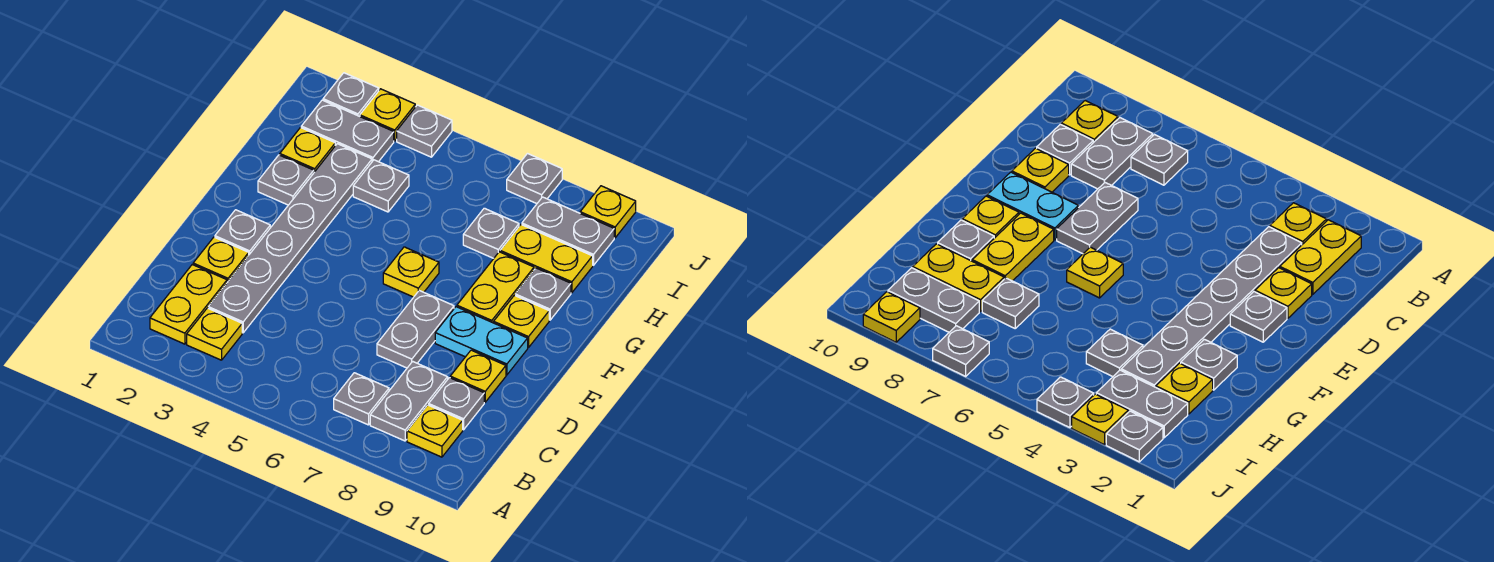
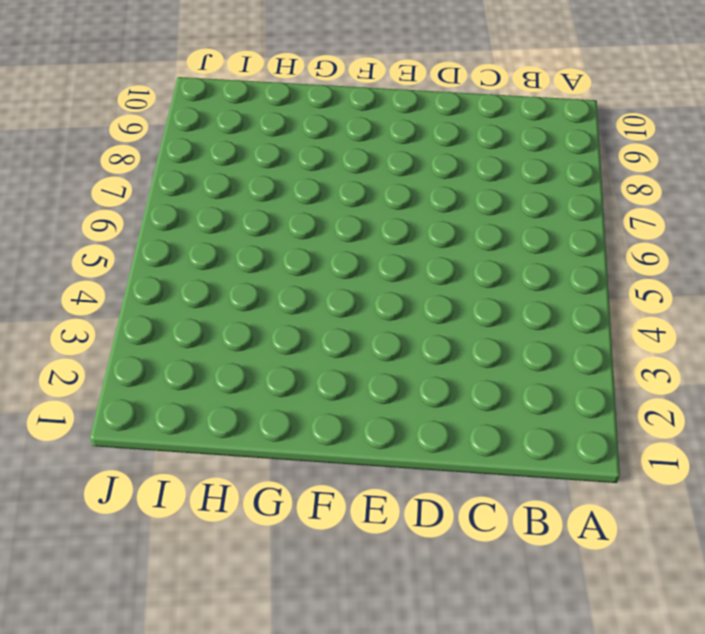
none -> yellow plate B2:C2 level 1
none -> yellow plate B3 level 1
none -> grey plate B7 level 1

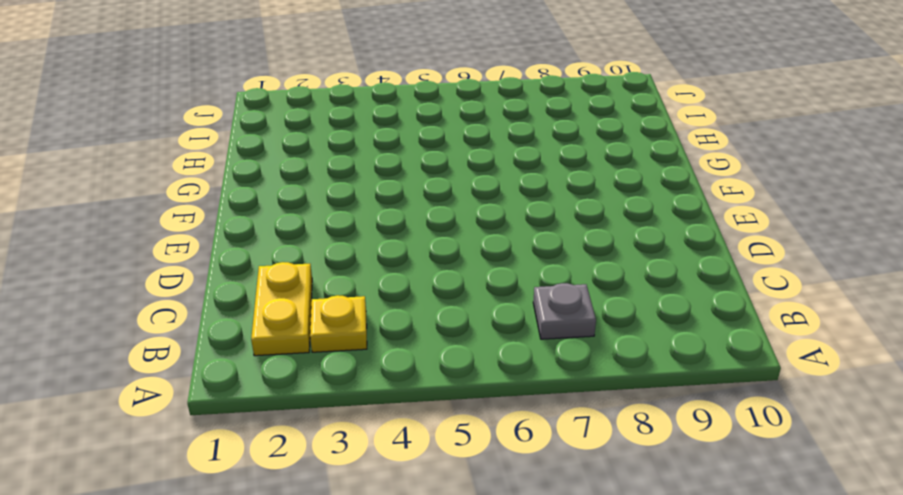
none -> grey plate B8:C8 level 1
none -> yellow plate B9 level 1
none -> grey plate C3:H3 level 1

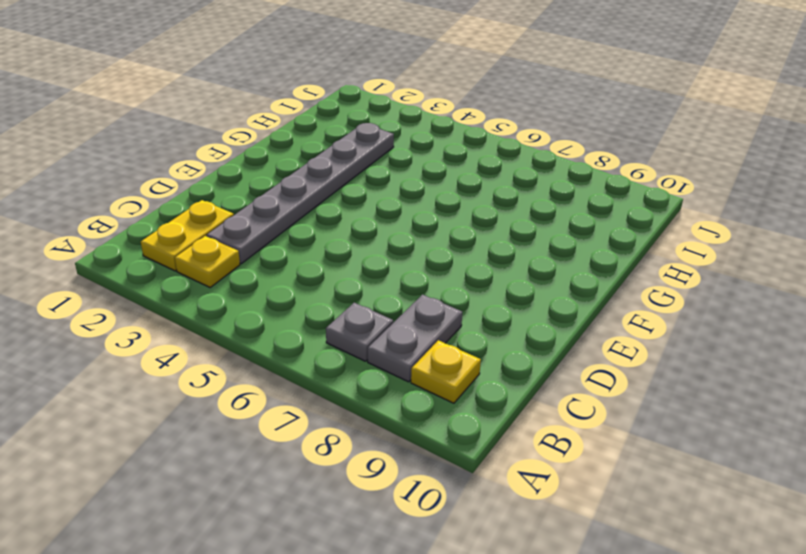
none -> grey plate C9 level 1
none -> yellow plate D2 level 1
none -> grey plate D7:E7 level 1

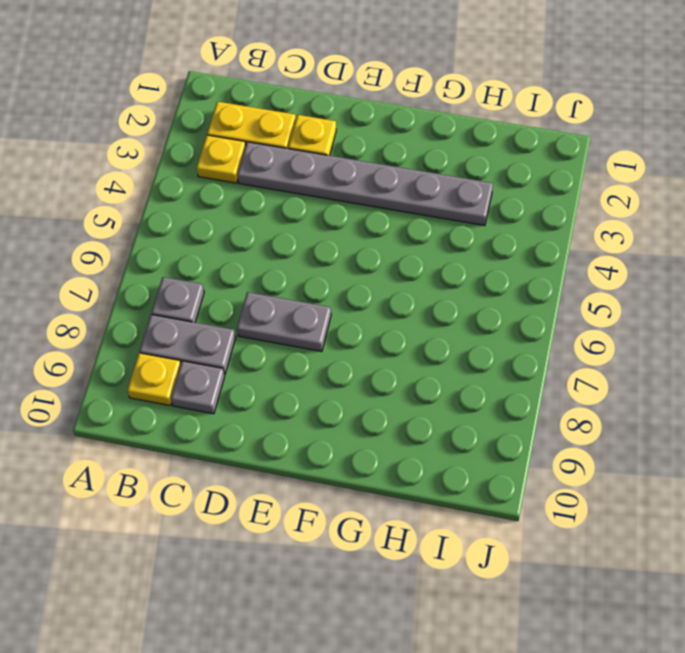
none -> yellow plate D9 level 1
none -> grey plate E2 level 1
none -> cyan plate E8:E9 level 1

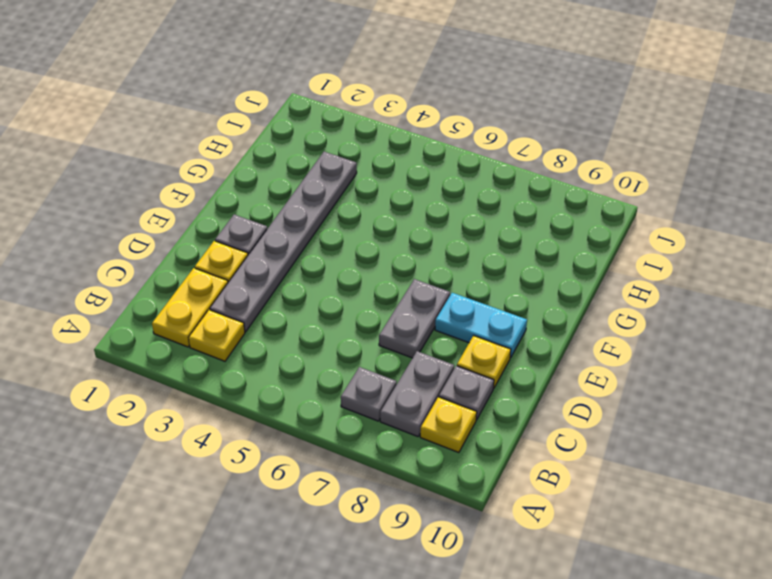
none -> yellow plate F6 level 1
none -> yellow plate F8:G8 level 1
none -> yellow plate F9 level 1

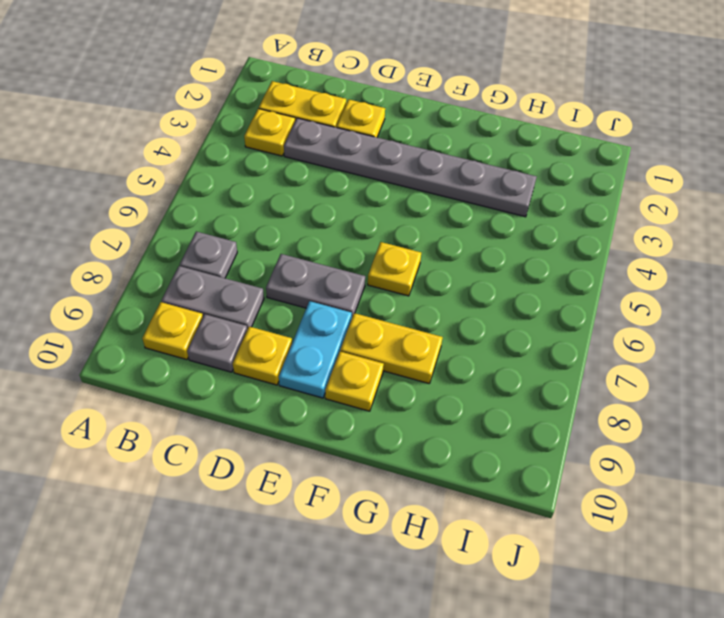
none -> grey plate E2 level 1
none -> grey plate G2 level 1
none -> grey plate G9 level 1

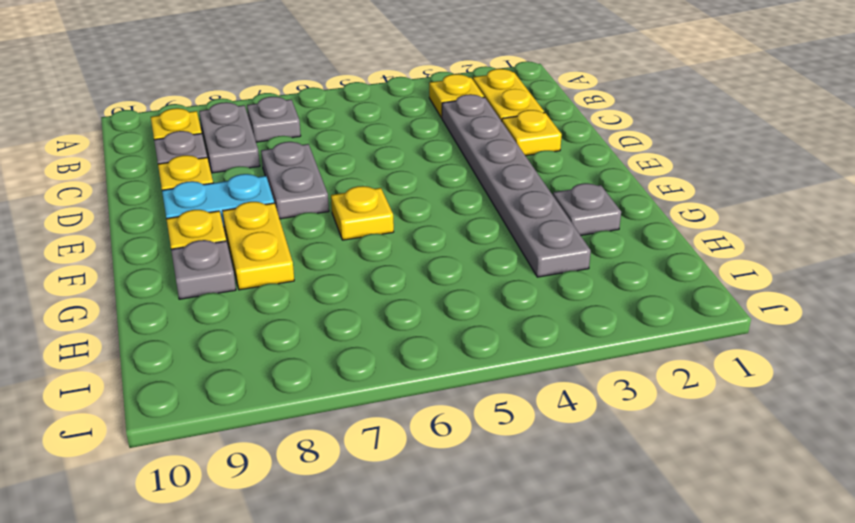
none -> grey plate E2 level 1
none -> yellow plate H2 level 1
none -> grey plate H4 level 1

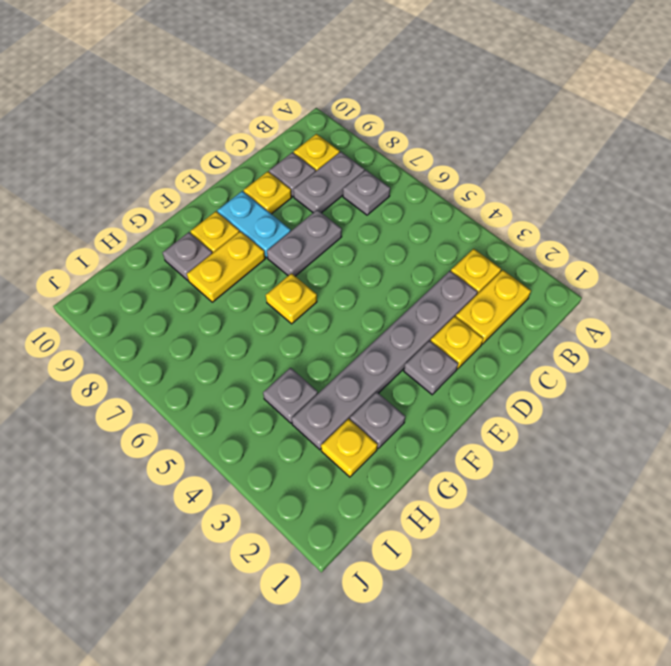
none -> grey plate H7 level 1
none -> yellow plate H8:H9 level 1
none -> grey plate I2:I3 level 1

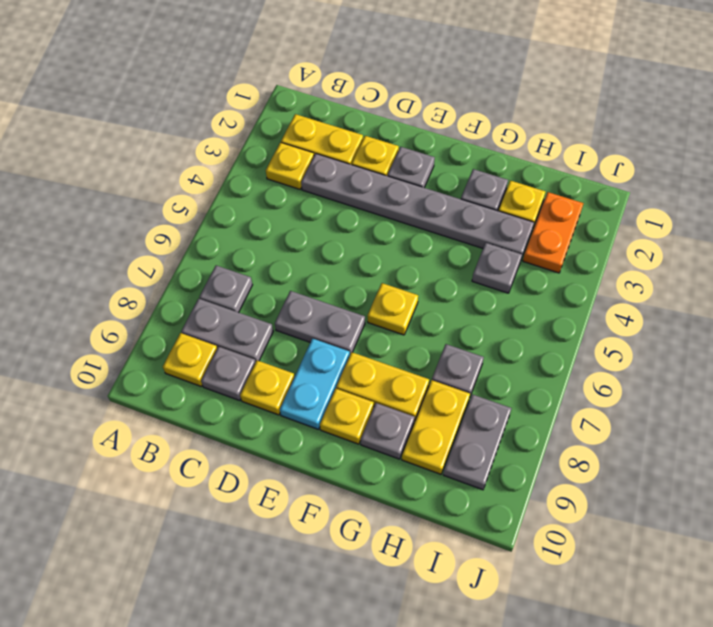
orange plate I2:I3 level 1 -> grey plate I2:I3 level 1
none -> grey plate J2 level 1
none -> yellow plate J3 level 1
none -> grey plate J4 level 1

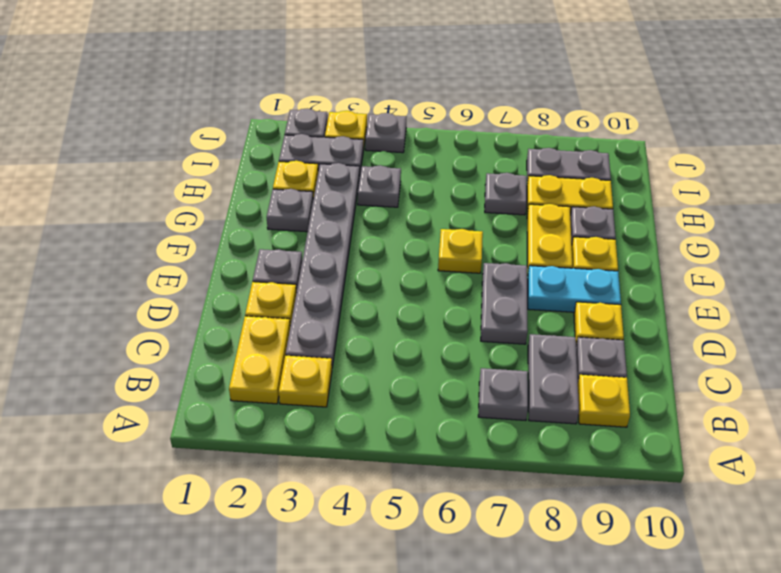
none -> grey plate J7 level 1
none -> yellow plate J9 level 1

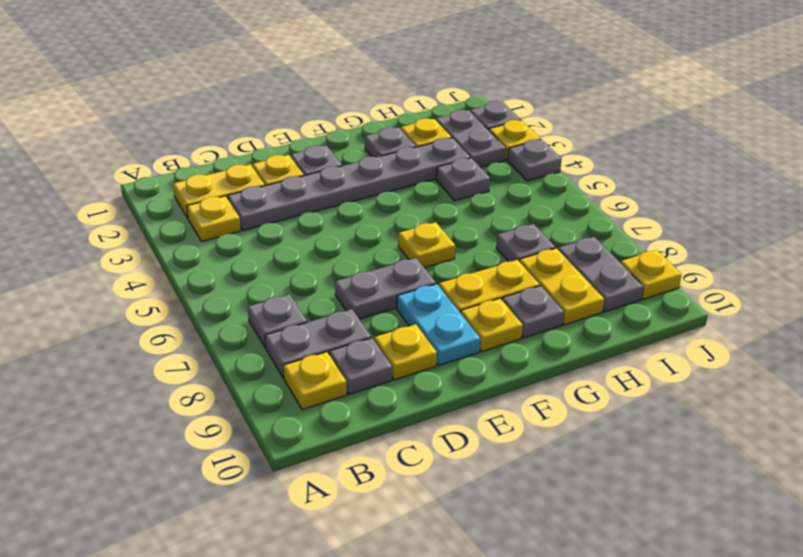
none -> grey plate J7 level 1

